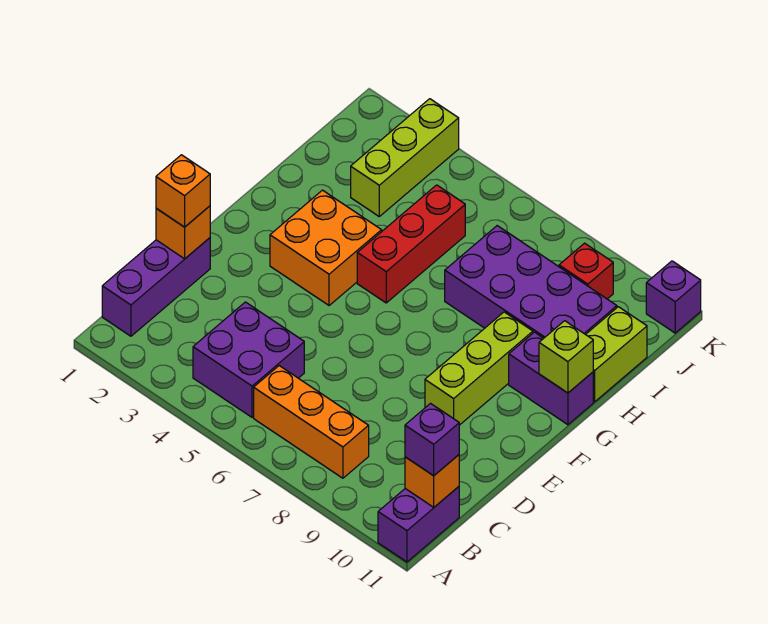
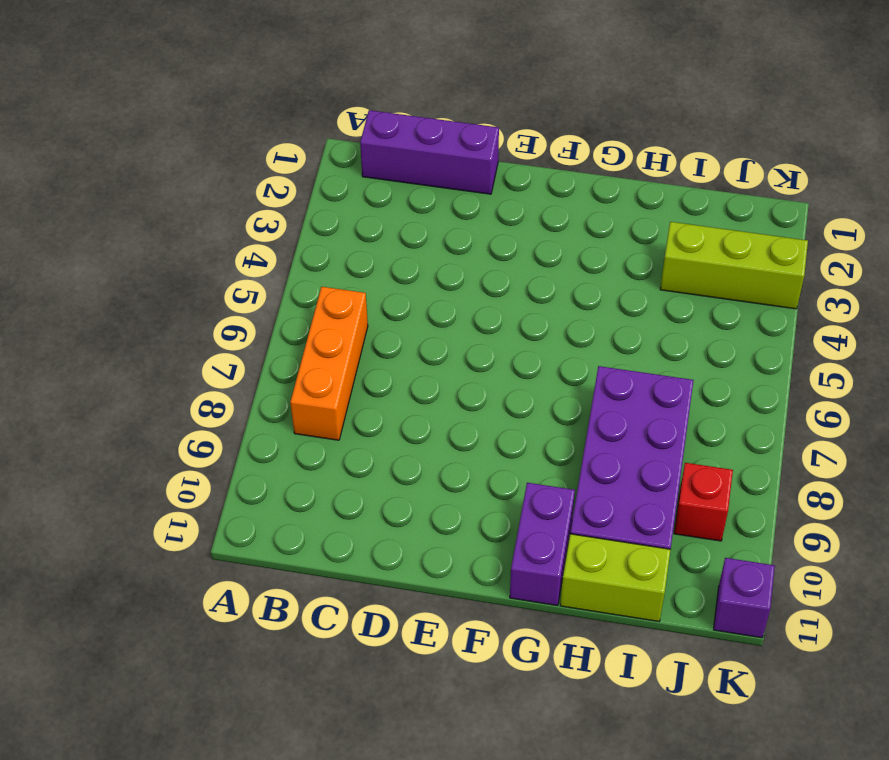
none -> purple brick A11:B11 level 1
none -> purple brick B4:C5 level 1
none -> lime brick E9:G9 level 1

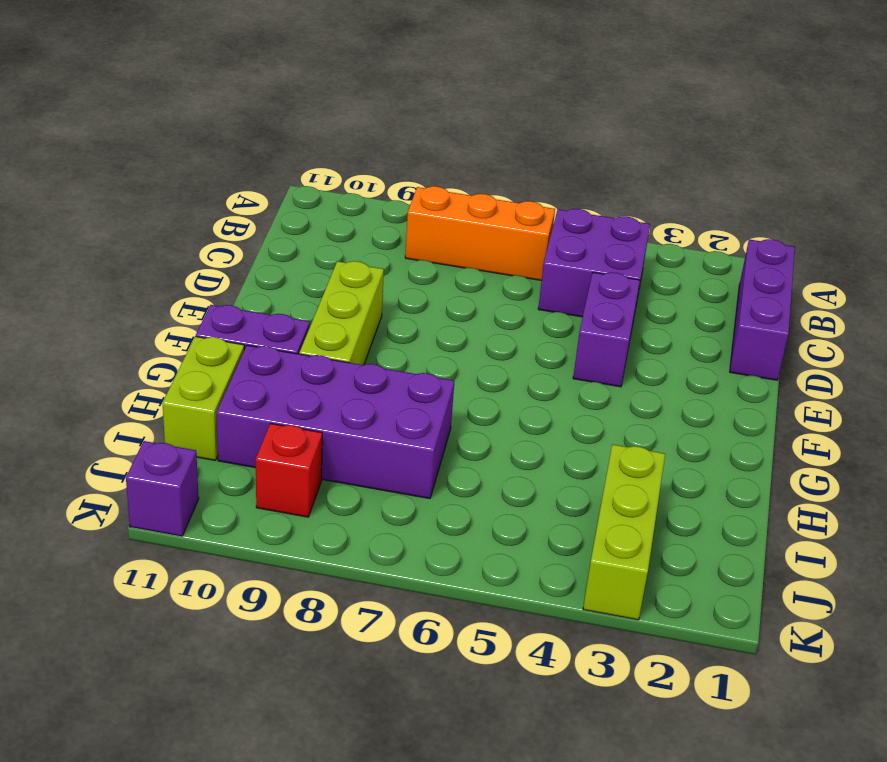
purple brick D4:E4 level 1 -> purple brick A11:B11 level 1
none -> orange brick F3:G4 level 1
none -> red brick G5:I5 level 1
none -> orange brick B11 level 2

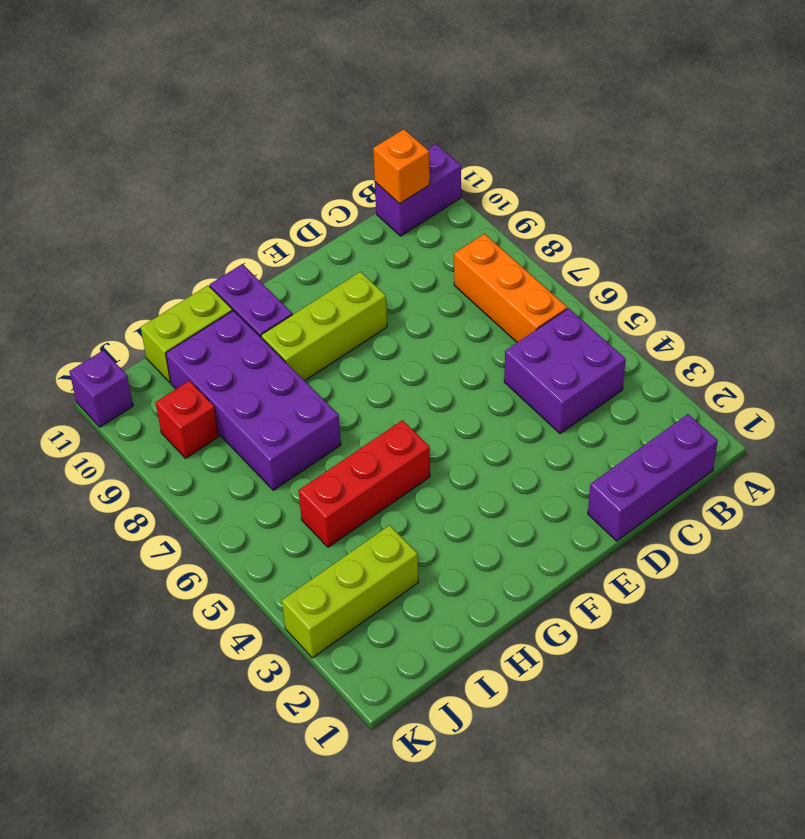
none -> orange brick F3:G4 level 1
none -> orange brick D1 level 2
none -> lime brick G11 level 2

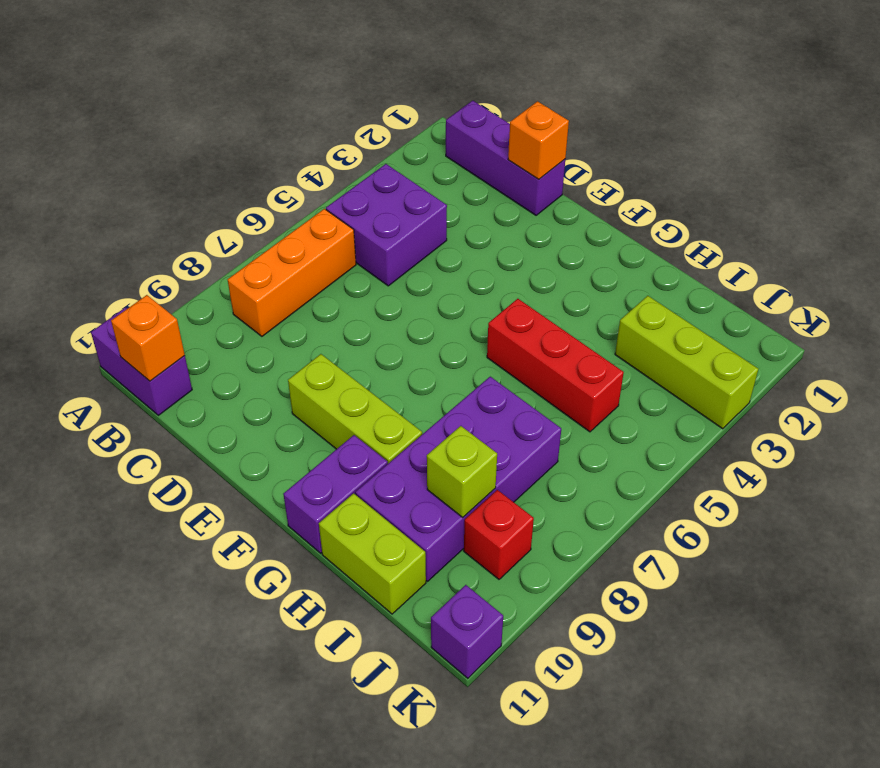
lime brick I9 level 2 -> lime brick G11 level 2
none -> orange brick F3:G4 level 1
none -> purple brick B11 level 3
none -> orange brick D1 level 3

